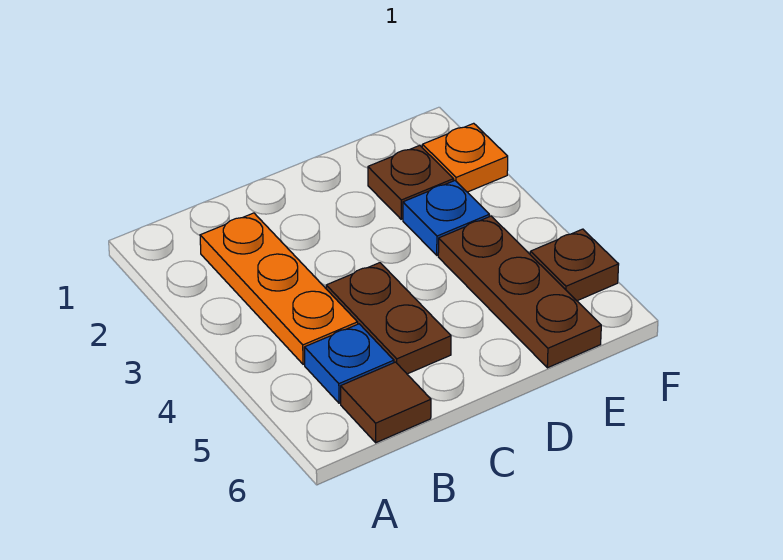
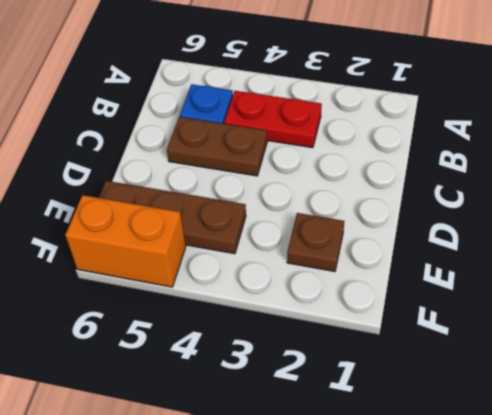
red plate B3:B4 level 1 -> orange plate B2:B4 level 1
orange brick F5:F6 level 1 -> brown plate F5 level 1
none -> brown tile B6 level 1
none -> blue plate E3 level 1

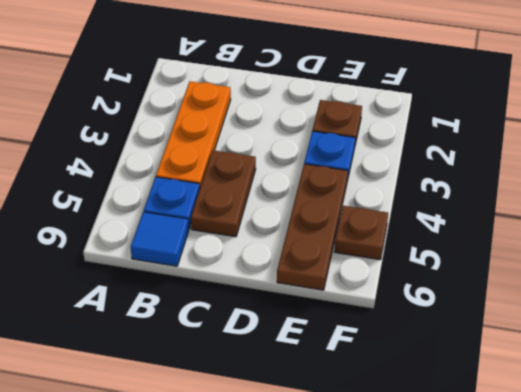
blue tile B6 level 1 -> brown tile B6 level 1
none -> orange plate F2 level 1

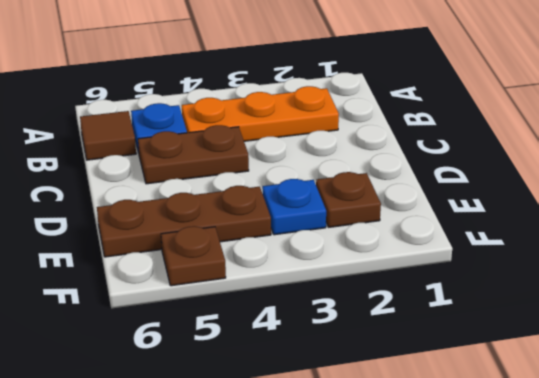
none -> orange plate F2 level 1

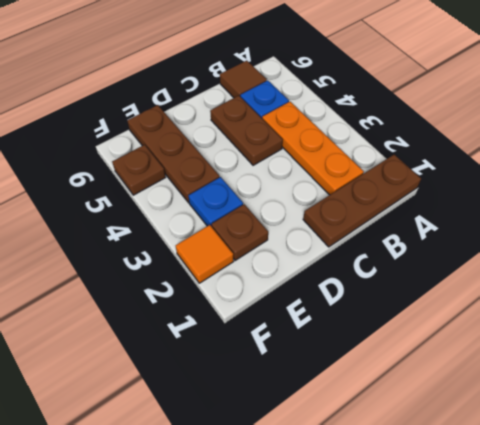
brown plate A1:C1 level 1 -> none
orange tile F2 level 1 -> orange plate F2 level 1

